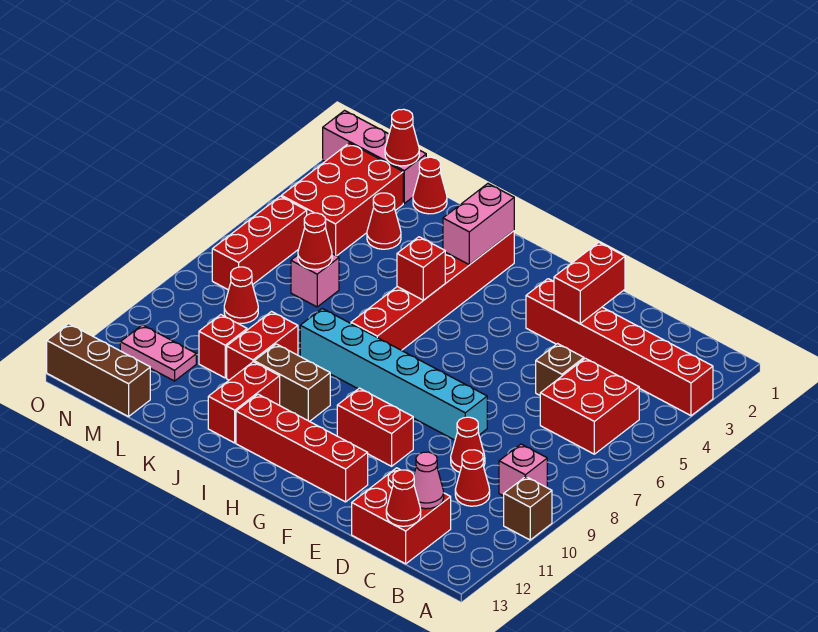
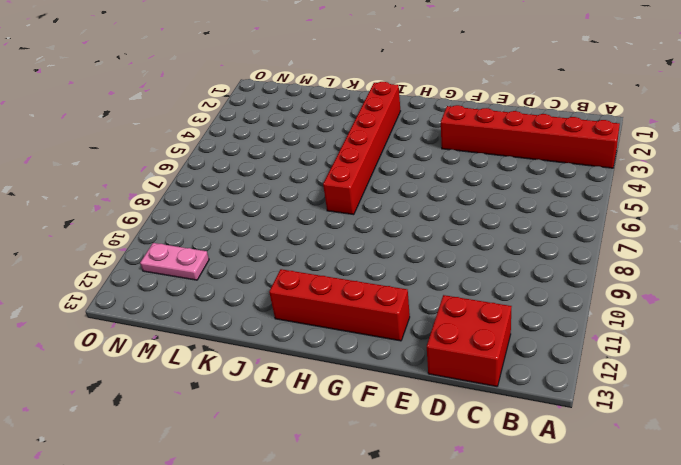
none -> brown brick A10 level 1
none -> red brick B5:C6 level 1
none -> pink brick B9 level 1
none -> red cone C10 level 1

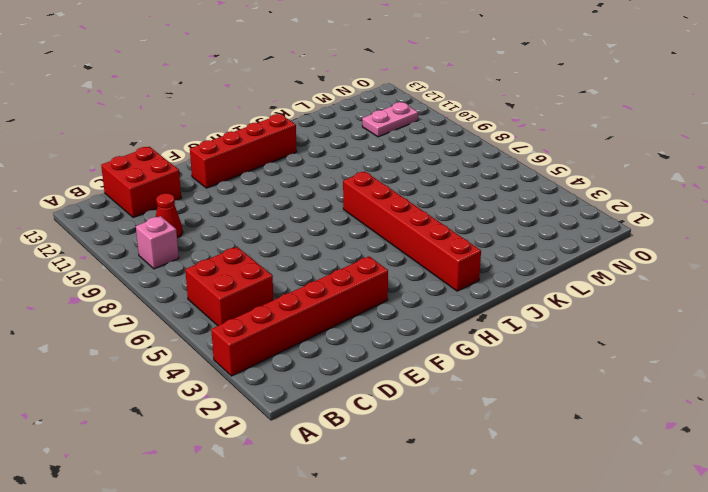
none -> brown brick A10 level 1
none -> brown brick D5 level 1
none -> red cone D9 level 1
none -> cyan brick E8:J8 level 1

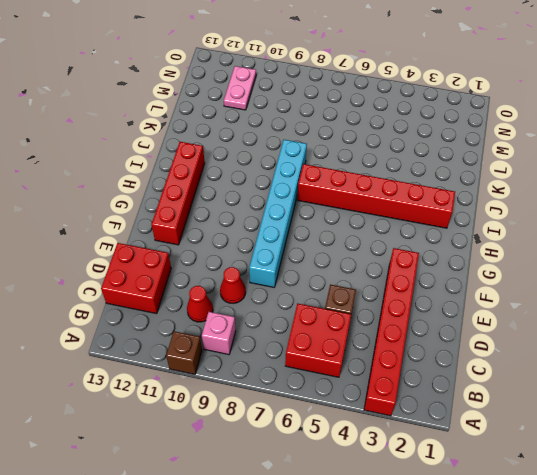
none -> red brick F10:G10 level 1
none -> brown brick I10:J10 level 1
none -> red brick J11:J12 level 1
none -> red brick K9:K10 level 1

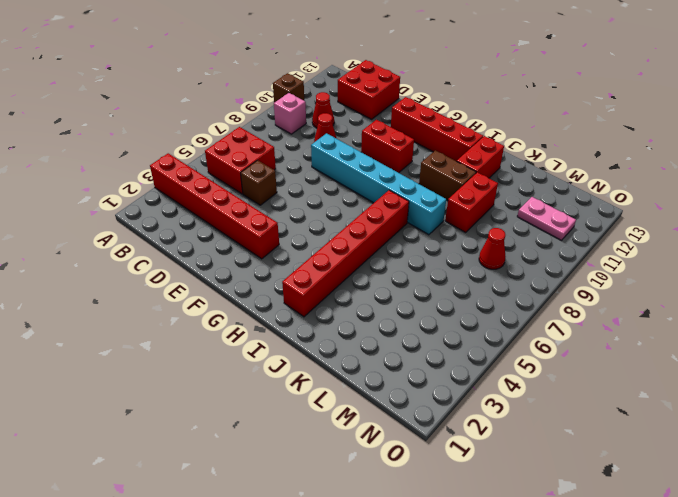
none -> red cone L1 level 1
none -> red cone L3 level 1
none -> pink brick L6 level 1
none -> red brick L10 level 1

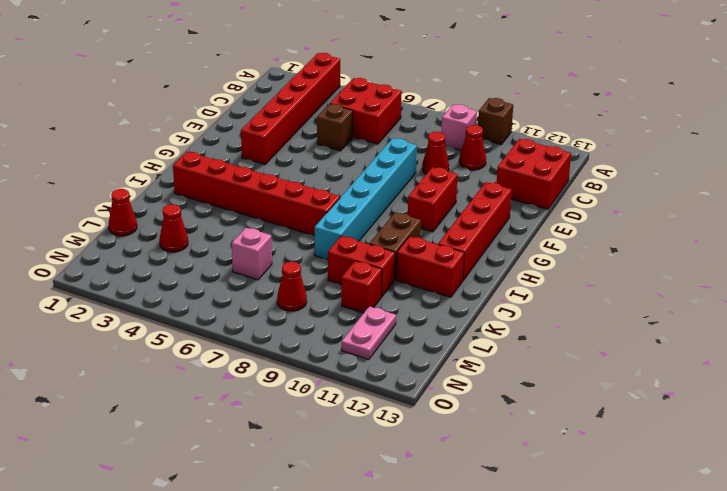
none -> pink brick M1:O1 level 1
none -> red brick M2:N4 level 1
none -> brown brick M13:O13 level 1
none -> red brick N5:N7 level 1

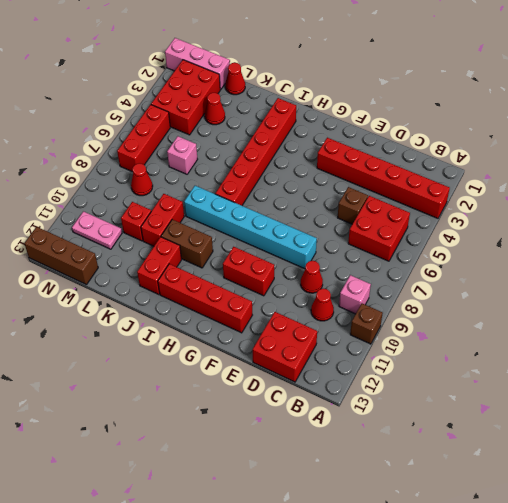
none -> pink cone C12 level 2
none -> red cone C13 level 2
none -> red brick E2:E3 level 2
none -> pink brick I2:I3 level 2

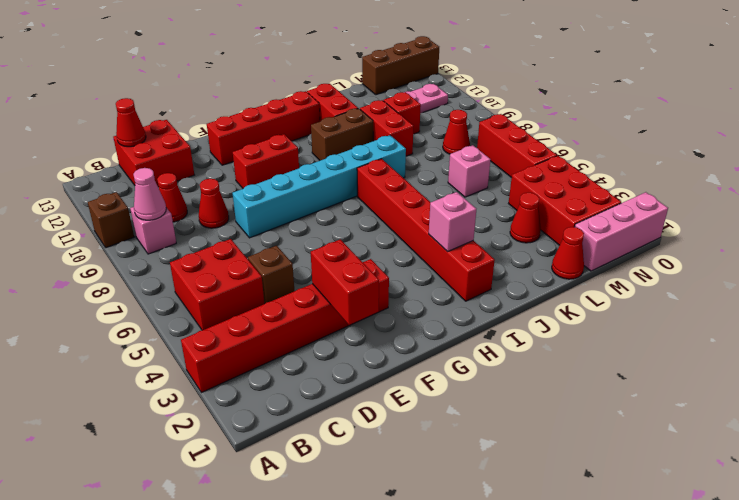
pink cone B9 level 2 -> pink cone C12 level 2
pink brick I3 level 2 -> pink brick I2:I3 level 2
none -> red brick I5 level 2
none -> red cone L6 level 2
none -> red cone M1 level 2

